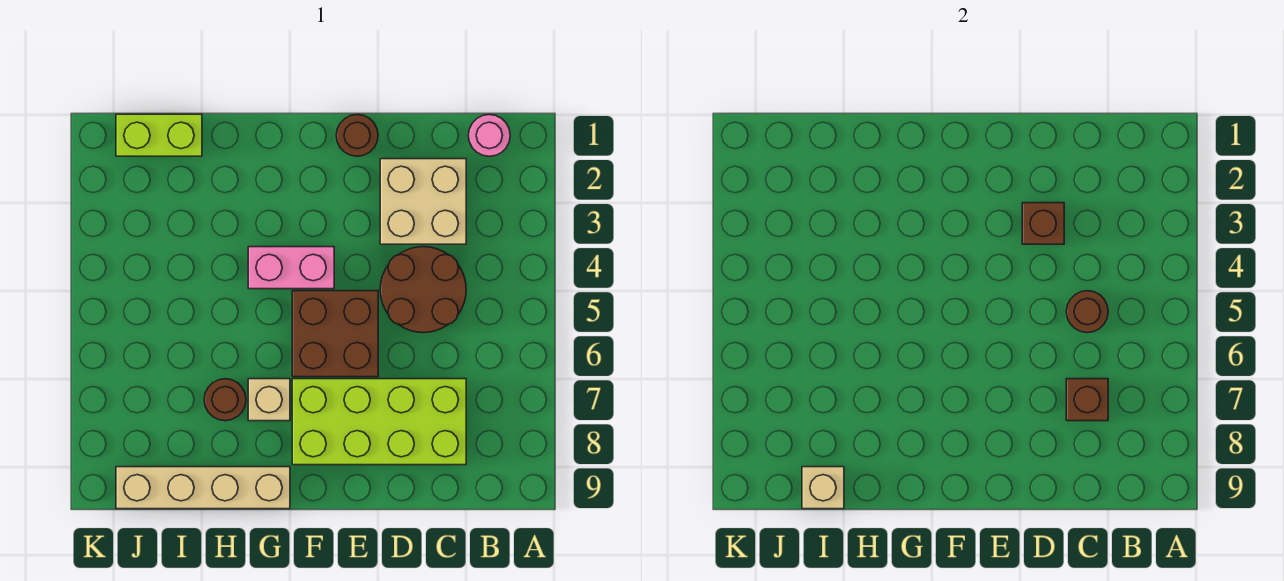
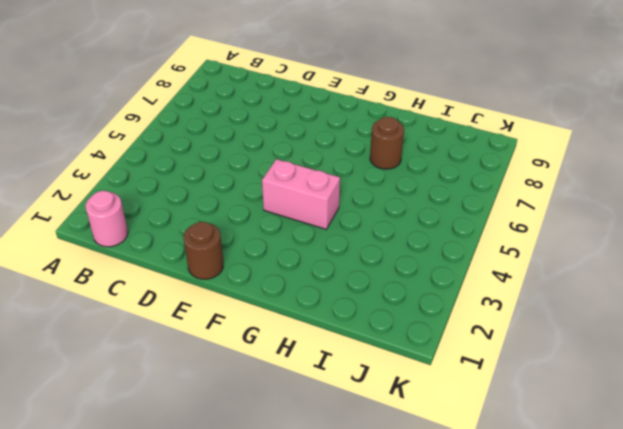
none -> tan brick C2:D3 level 1
none -> brown round brick C4:D5 level 1
none -> lime brick C7:F8 level 1

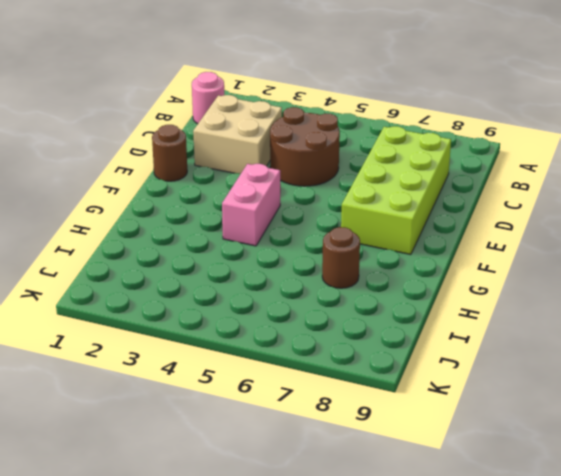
none -> brown brick E5:F6 level 1
none -> tan brick G7 level 1
none -> tan brick G9:J9 level 1

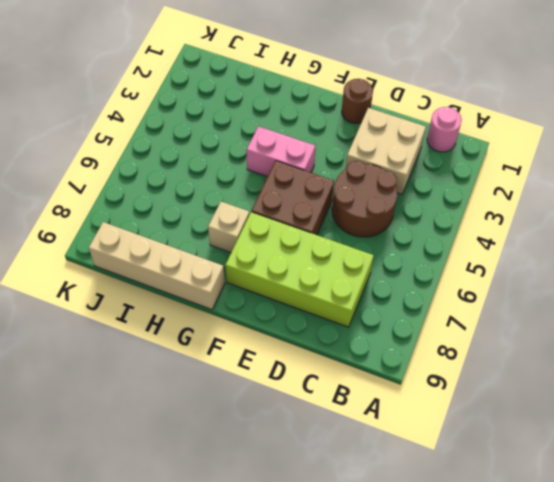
none -> brown round brick H7 level 1
none -> lime brick I1:J1 level 1
none -> brown round brick C5 level 2

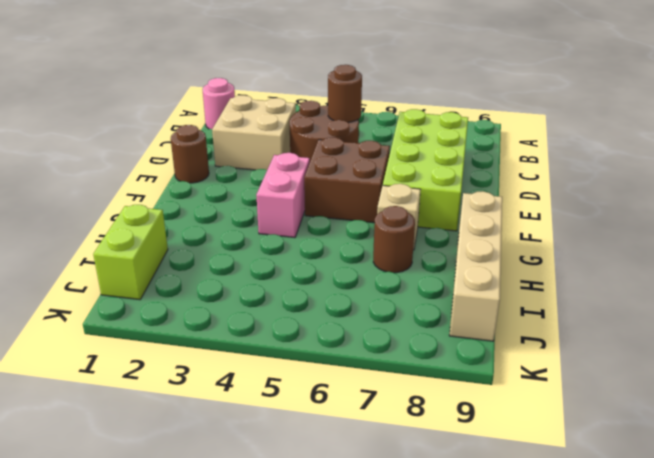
none -> brown brick C7 level 2
none -> brown brick D3 level 2
none -> tan brick I9 level 2

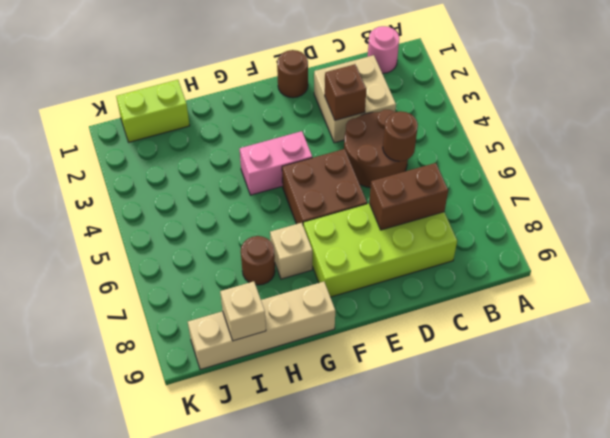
brown brick C7:D7 level 2 -> brown brick C7 level 2

